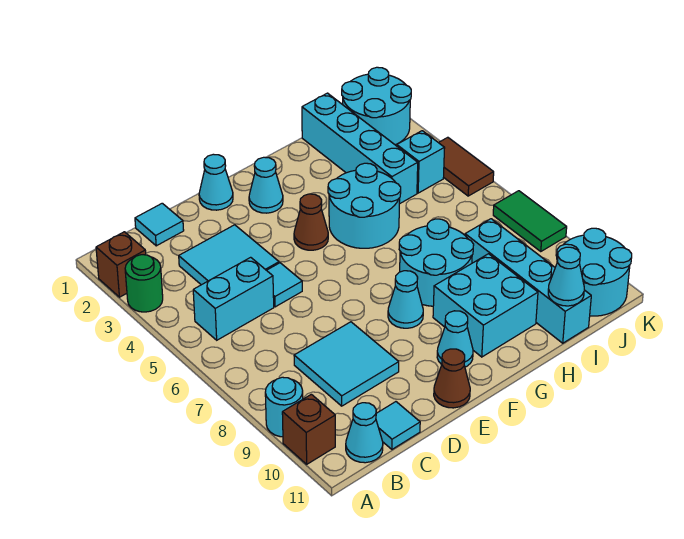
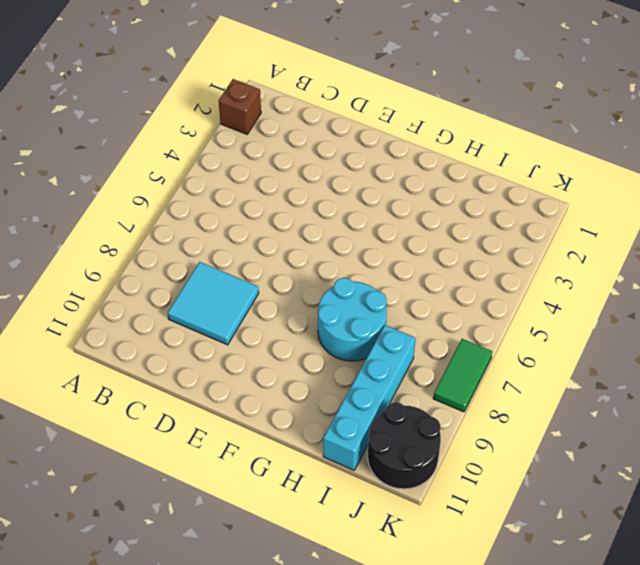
black round brick J10:K11 level 1 -> cyan round brick J10:K11 level 1
none -> green round brick A3 level 1
none -> cyan round brick A9 level 1
none -> brown brick A10 level 1

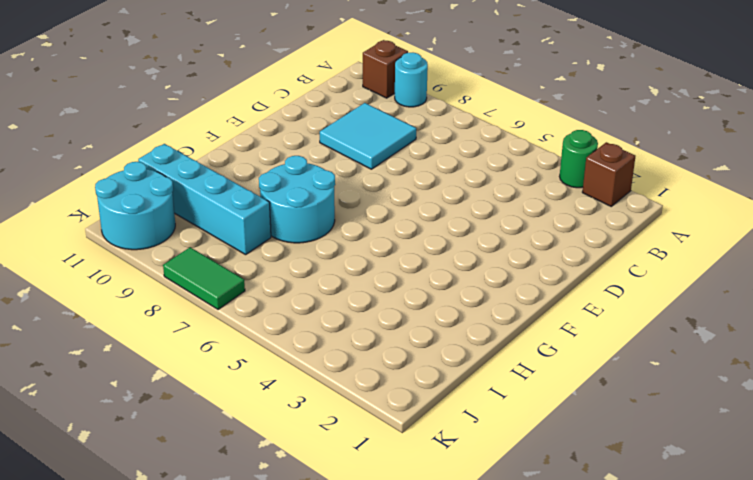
none -> cyan brick B5:C5 level 1
none -> cyan cone B11 level 1
none -> cyan tile C1 level 1

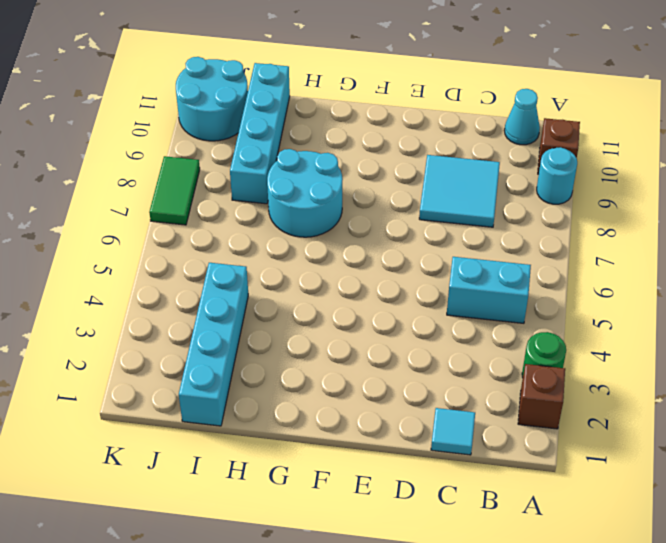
none -> cyan tile C3:D4 level 1
none -> cyan tile C11 level 1
none -> cyan tile D5 level 1

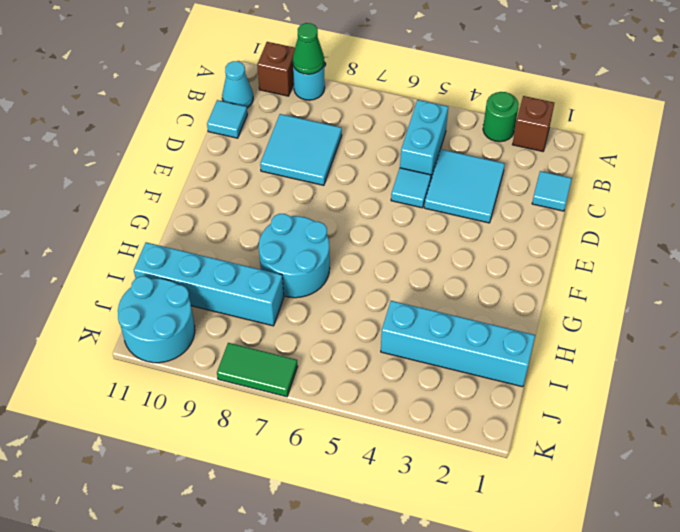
green cone A9 level 2 -> none
none -> cyan cone E1 level 1
none -> brown cone E11 level 1
none -> cyan cone F2 level 1

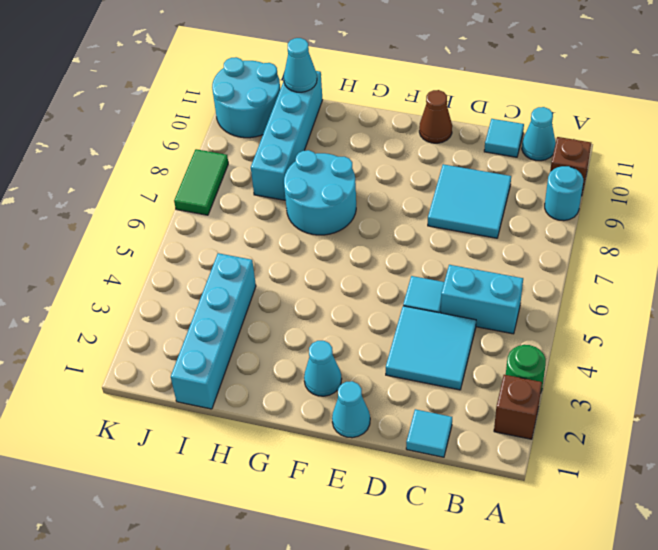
none -> brown cone F4 level 1
none -> cyan cone F8 level 1
none -> cyan cone F10 level 1

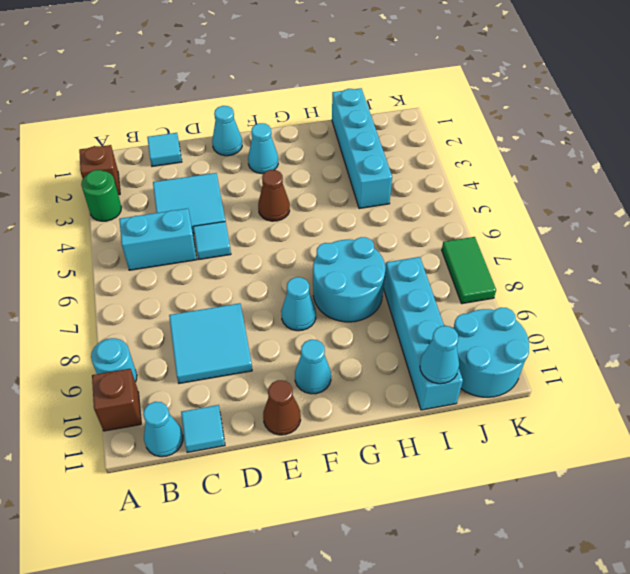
none -> cyan round brick G4:H5 level 1
none -> cyan brick G9:H10 level 1
none -> cyan round brick J1:K2 level 1

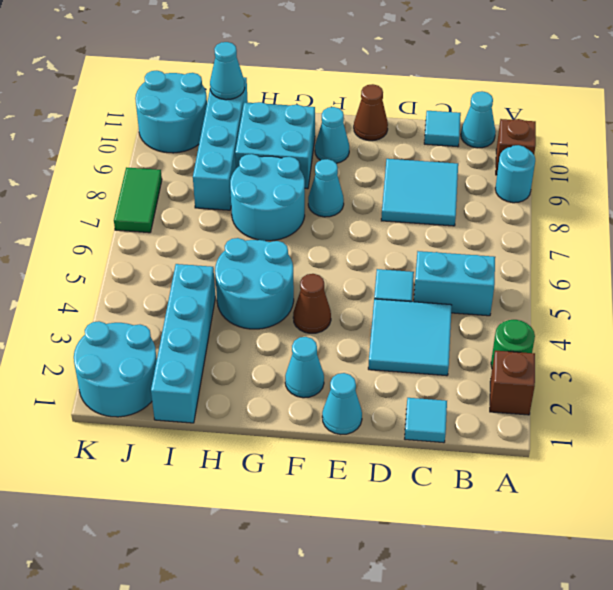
none -> cyan brick J4 level 1
none -> brown tile K4:K5 level 1

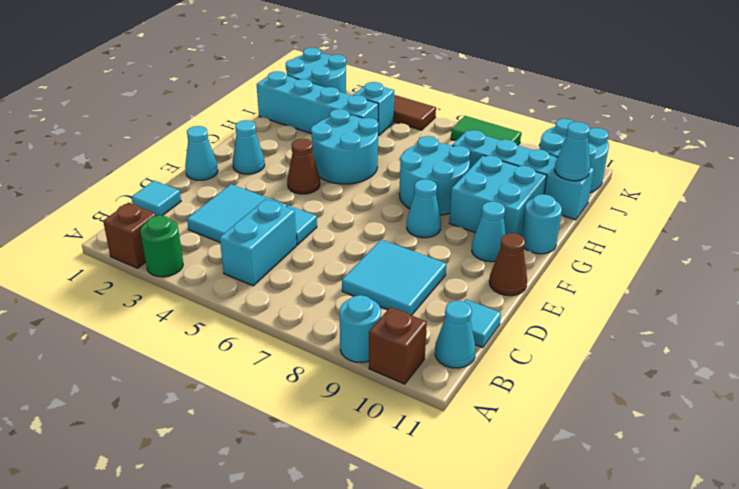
cyan round brick G11 level 1 -> none

